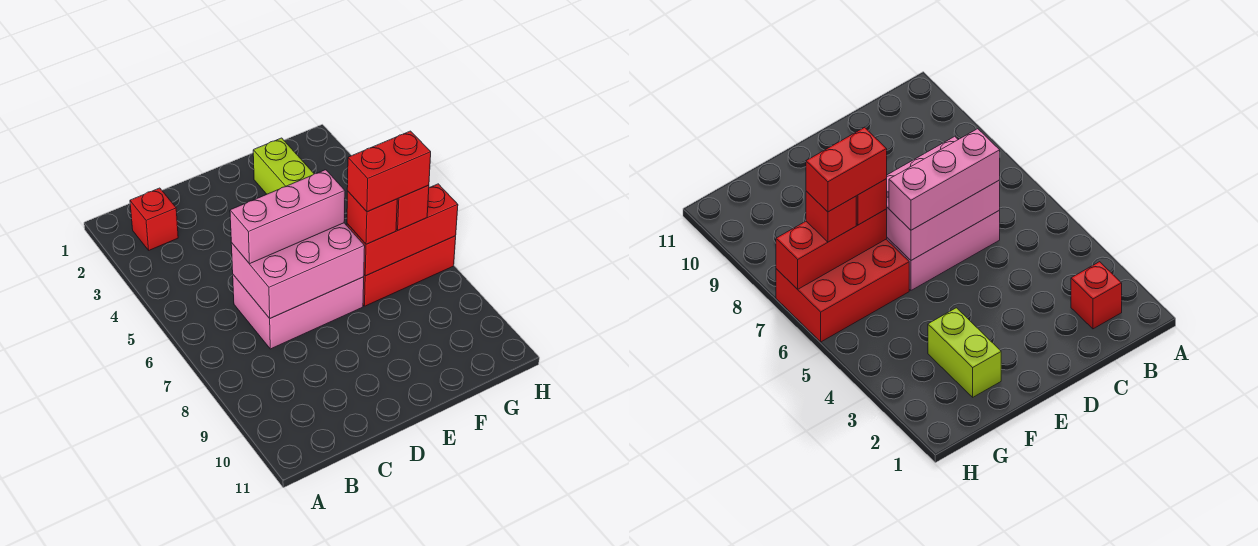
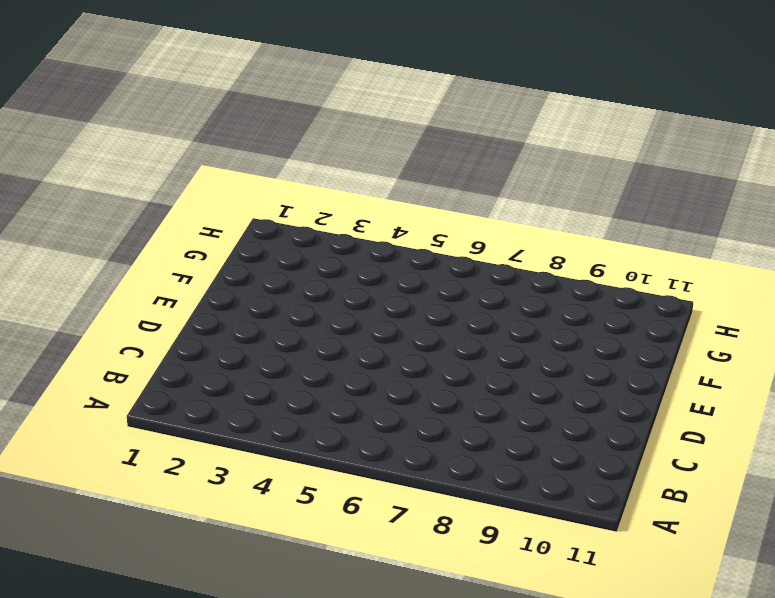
none -> red brick B2 level 1
none -> pink brick C6:E7 level 1

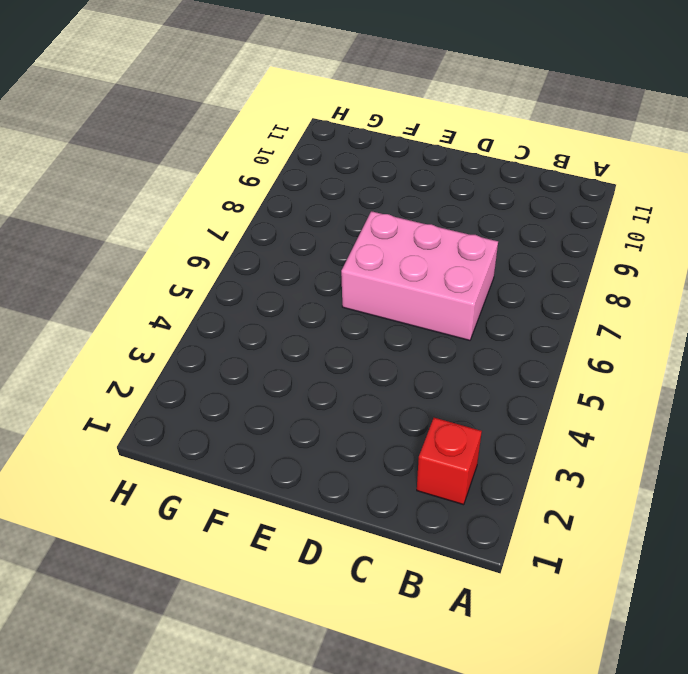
none -> lime brick F2:F3 level 1
none -> red brick F6:H7 level 1

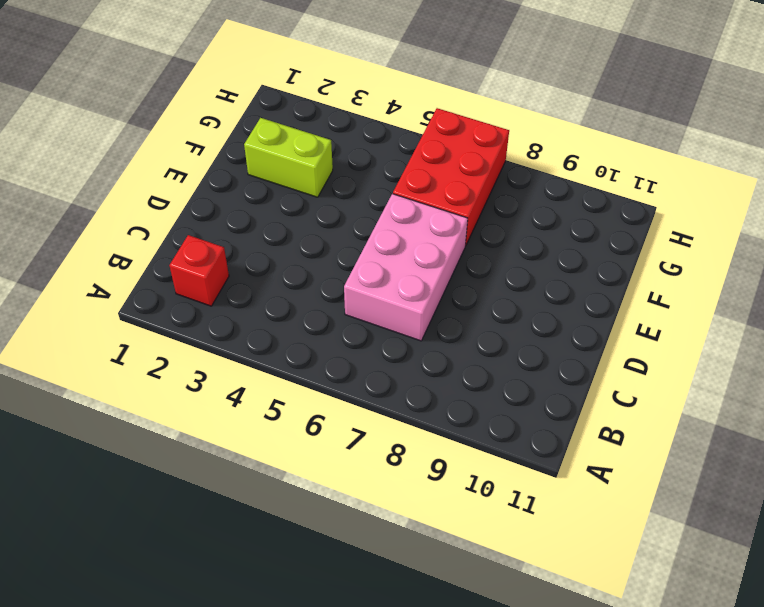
none -> pink brick C6:E7 level 2
none -> red brick F7:H7 level 2

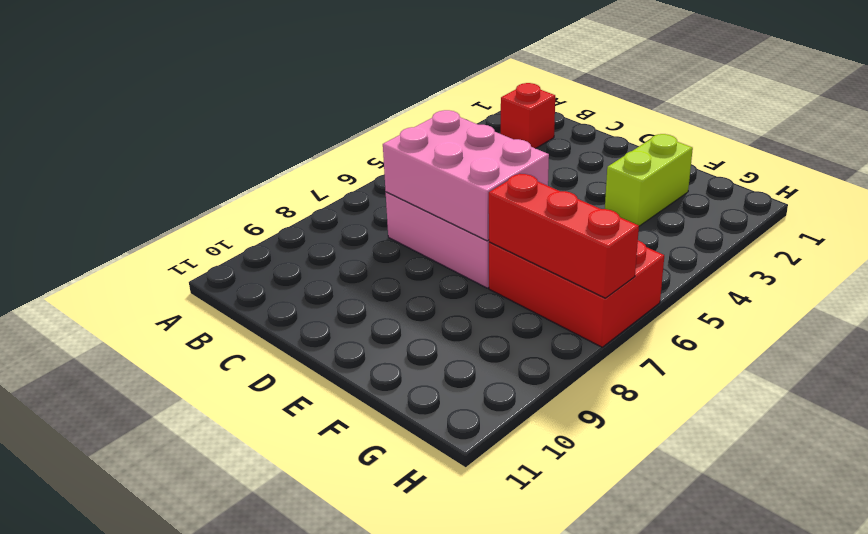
none -> pink brick C6:E6 level 3
none -> red brick F7 level 3

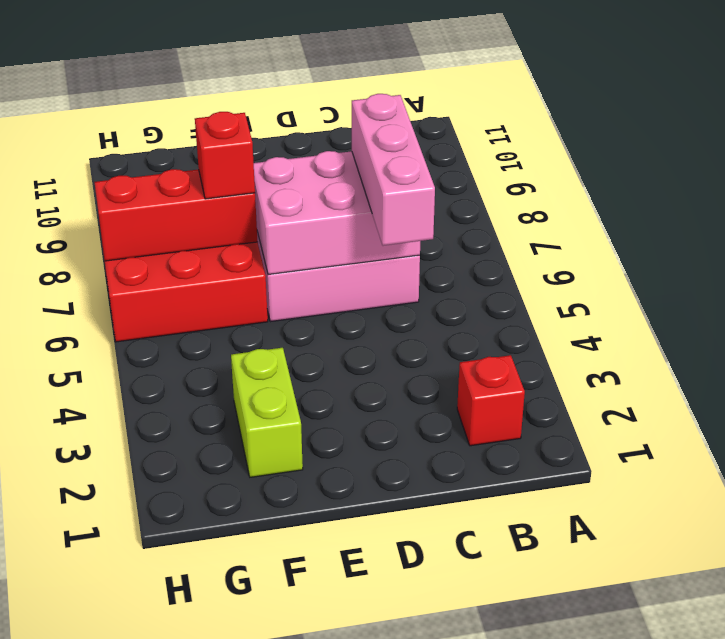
pink brick C5:C7 level 3 -> pink brick C6:E6 level 3
none -> red brick G7 level 3
none -> red brick F7:G7 level 4

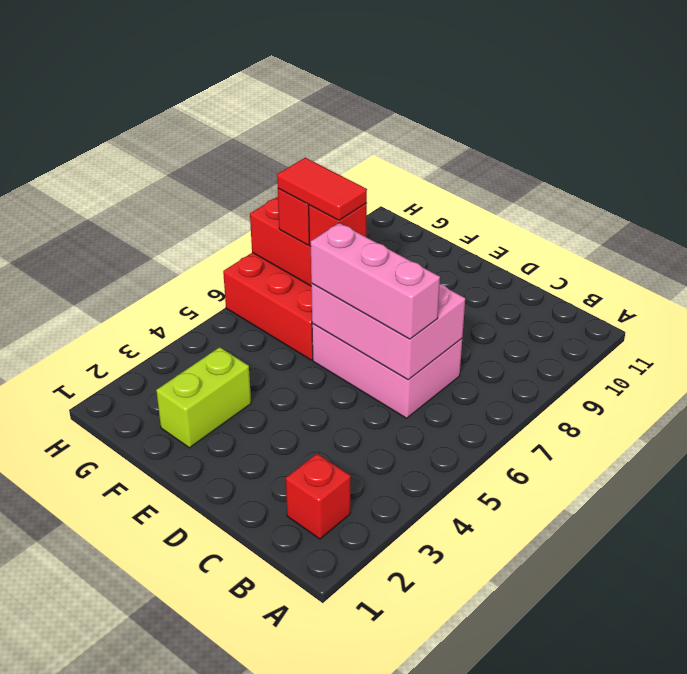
red tile F7:G7 level 4 -> red brick F7:G7 level 4

